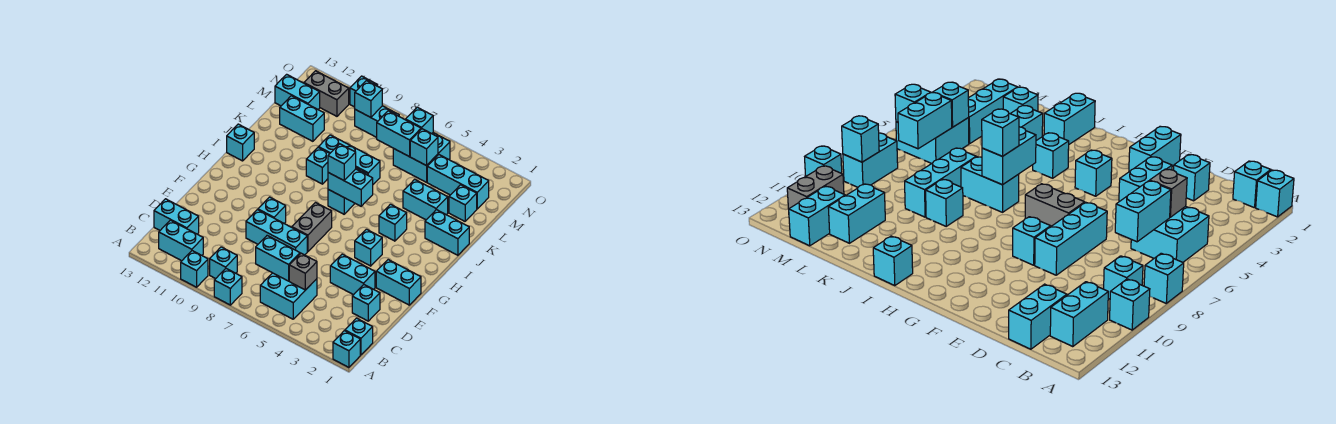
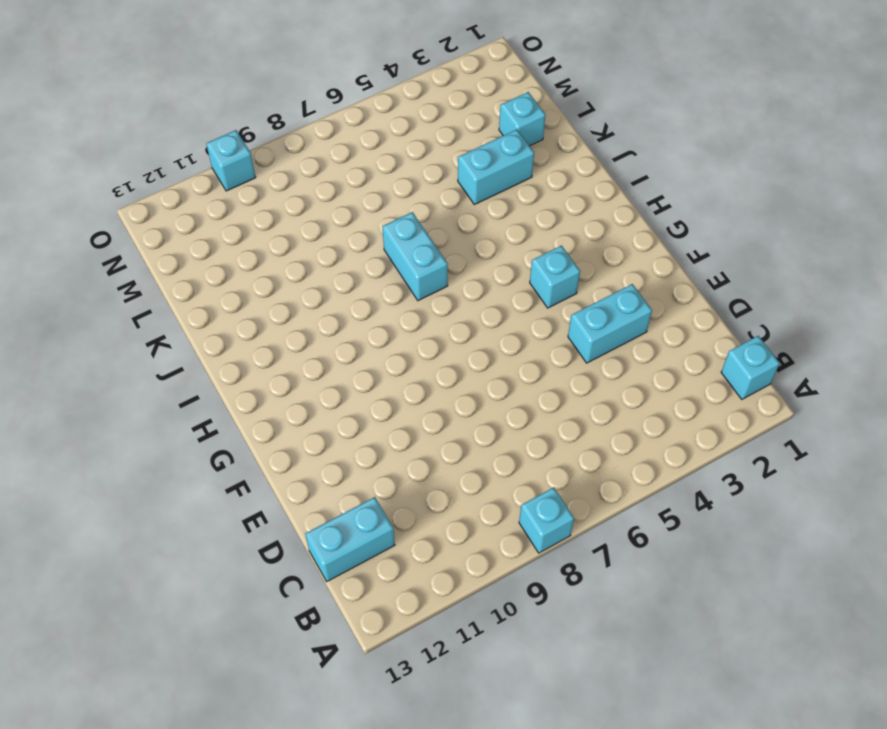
none -> cyan brick A1 level 1
none -> cyan brick A10 level 1
none -> cyan brick B5:C6 level 1
none -> cyan brick B9 level 1

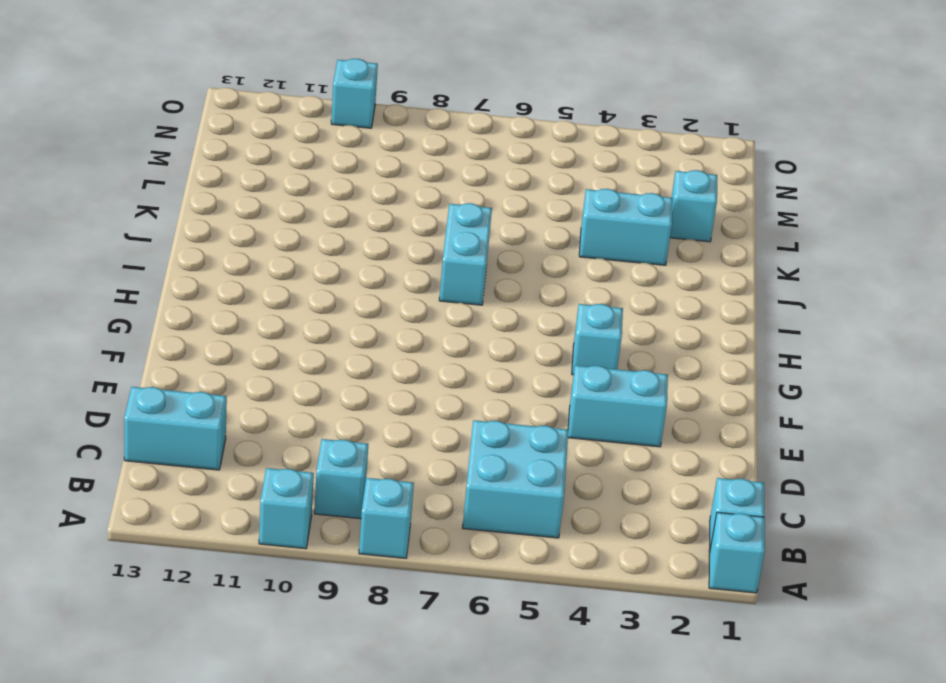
none -> cyan brick B11:B12 level 1
none -> cyan brick D2 level 1
none -> cyan brick E7:E9 level 1
none -> cyan brick F1:F2 level 1

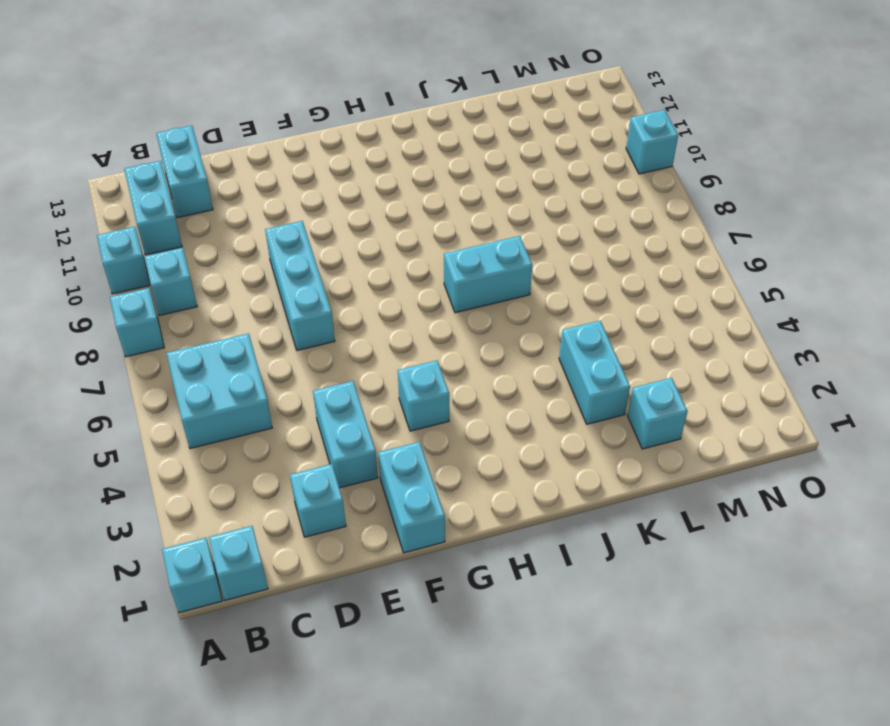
none -> grey brick F7:G7 level 1
none -> cyan brick F9 level 1
none -> cyan brick I4 level 1
none -> cyan brick I13 level 1

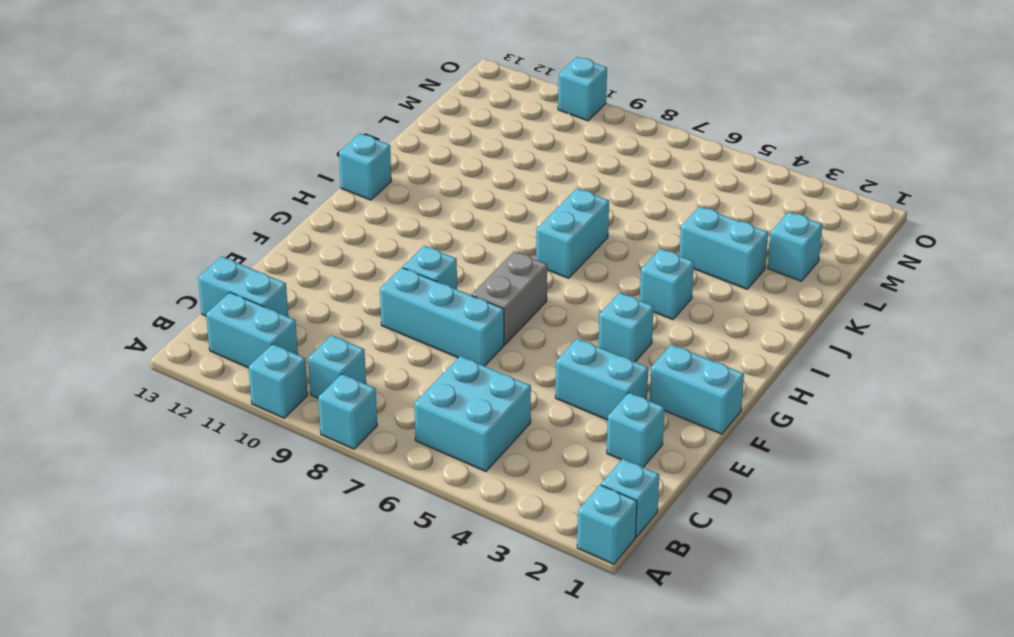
none -> cyan brick J1:J2 level 1
none -> cyan brick J9 level 1
none -> cyan brick K7:K9 level 1
none -> cyan brick L11:L12 level 1

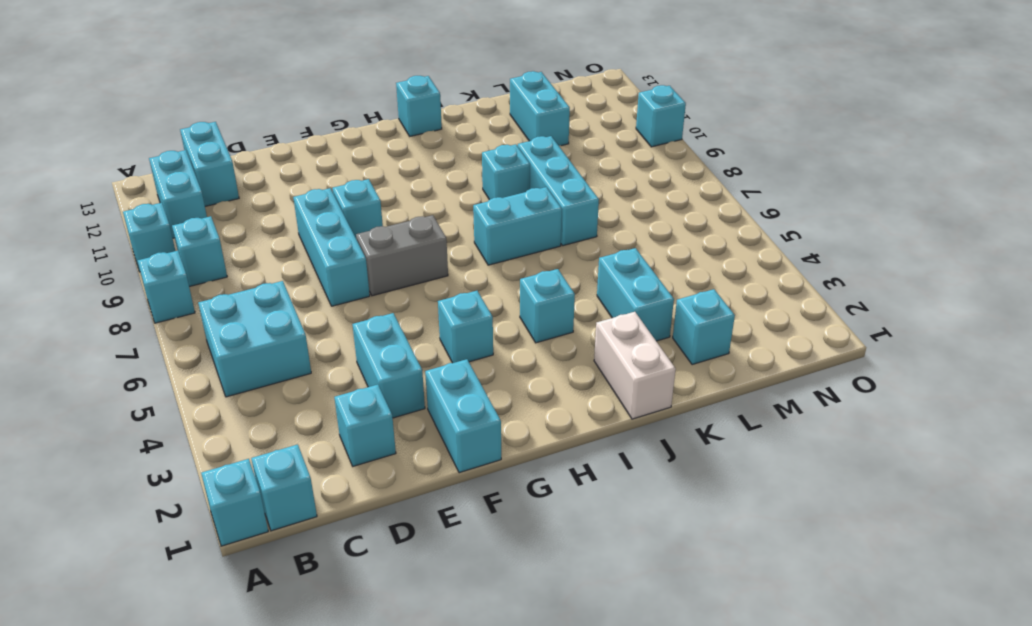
white brick J1:J2 level 1 -> cyan brick J1:J2 level 1
none -> cyan brick M2:M4 level 1
none -> cyan brick M5:N6 level 1
none -> cyan brick M12:M13 level 1
none -> cyan brick N8:N9 level 1

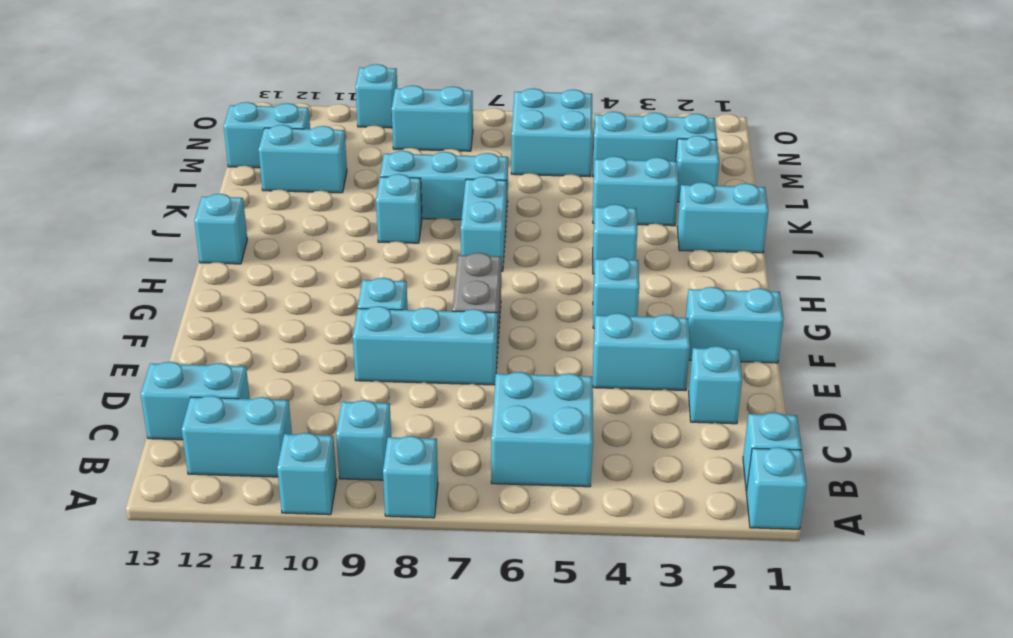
none -> grey brick N11:N12 level 1
none -> grey brick C5 level 2
none -> cyan brick C6:C7 level 2
none -> cyan brick I6:I7 level 2

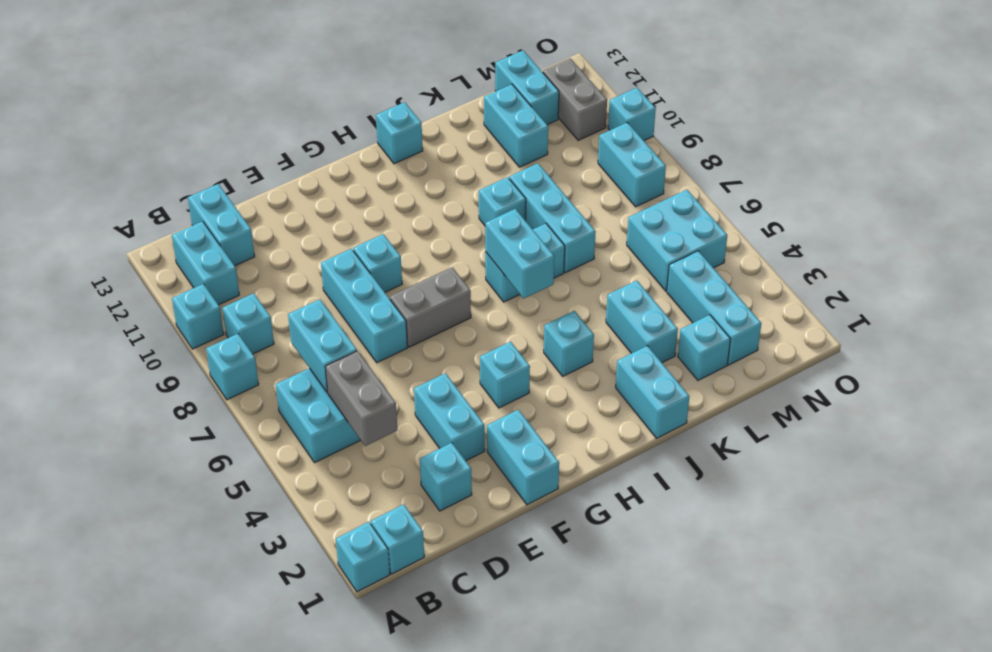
grey brick C4:C5 level 2 -> grey brick C5 level 2
none -> cyan brick M5 level 2
none -> cyan brick M6:M7 level 2
none -> cyan brick N6 level 2
none -> cyan brick N9 level 2

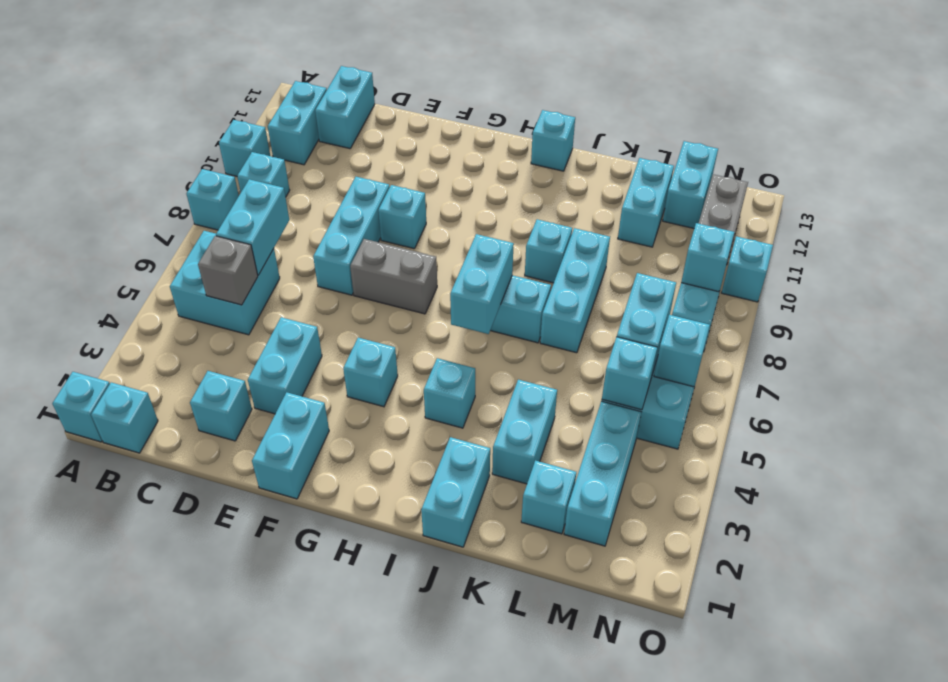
none -> cyan brick I7 level 3

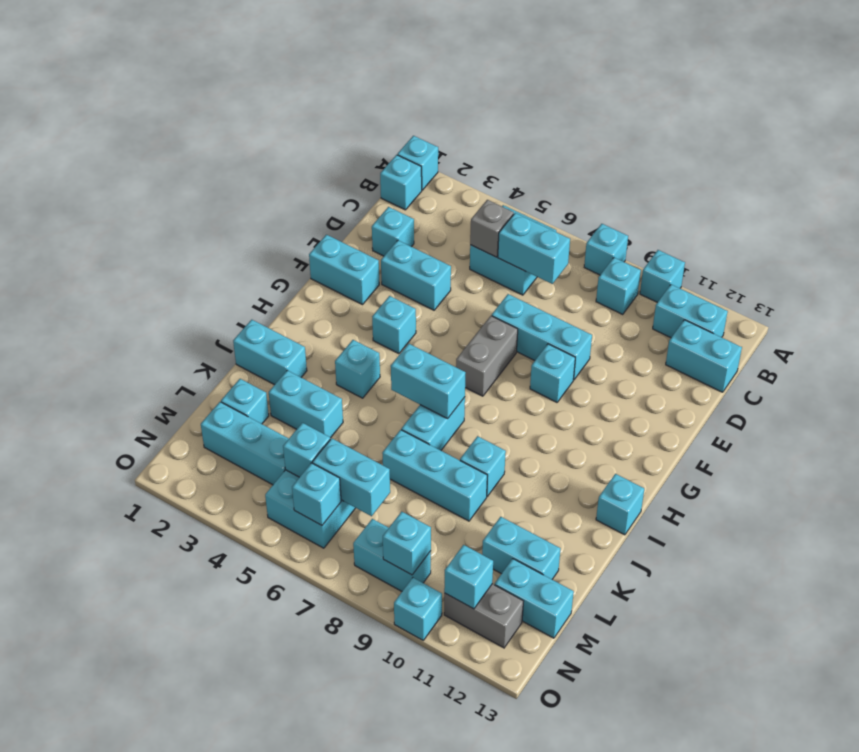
cyan brick N11 level 2 -> cyan brick I7 level 3

